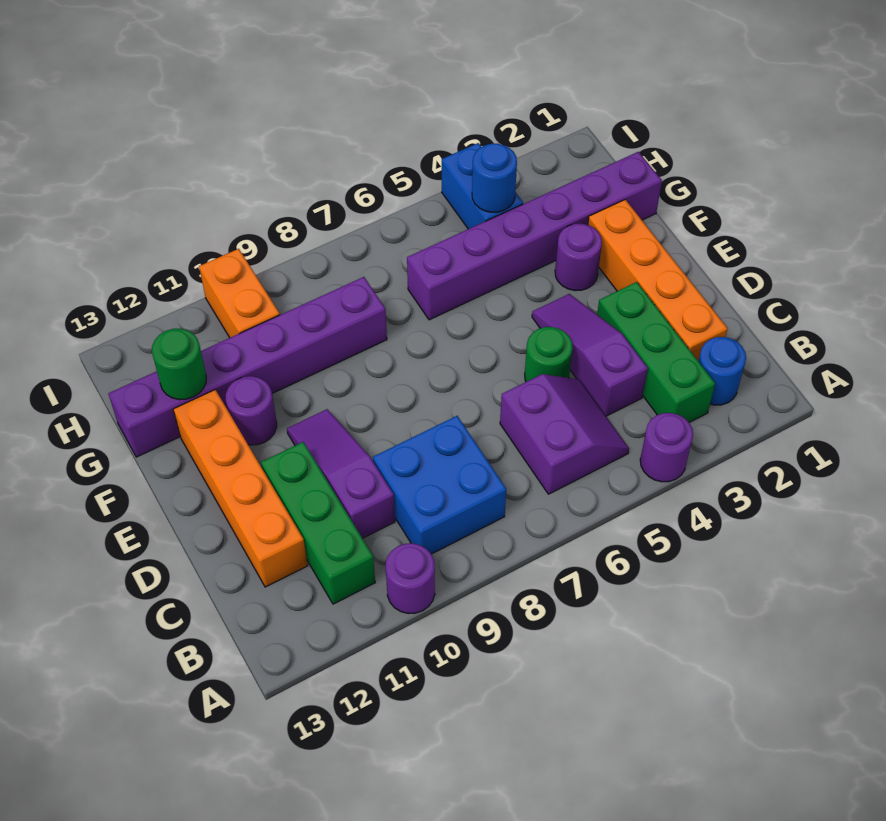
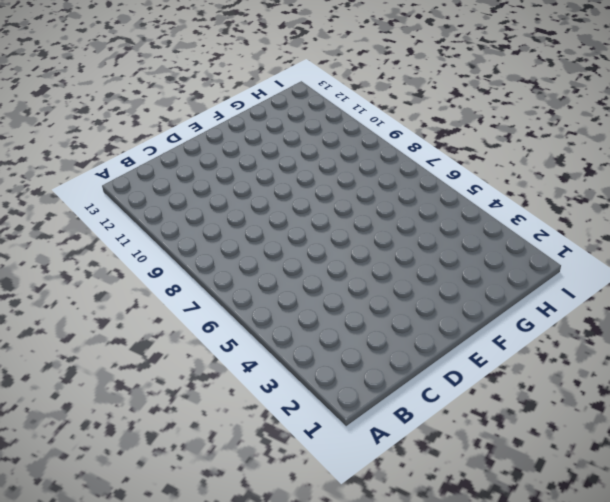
none -> purple round brick A4 level 1
none -> purple round brick A10 level 1
none -> blue round brick B2 level 1

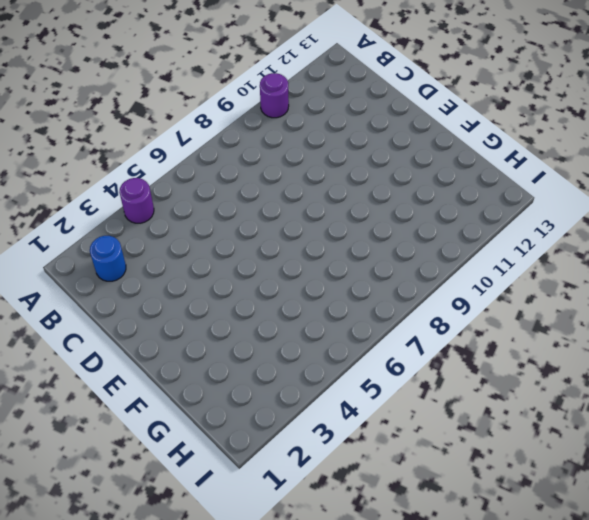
none -> green brick B3:D3 level 1
none -> purple slope B5:C6 level 1 top 6
none -> blue brick B8:C9 level 1

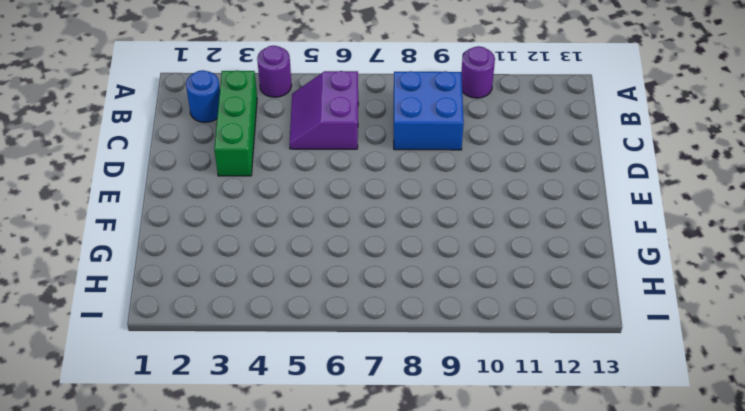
none -> green brick B11:D11 level 1
none -> orange brick C2:F2 level 1
none -> purple slope C4:E4 level 1 top C

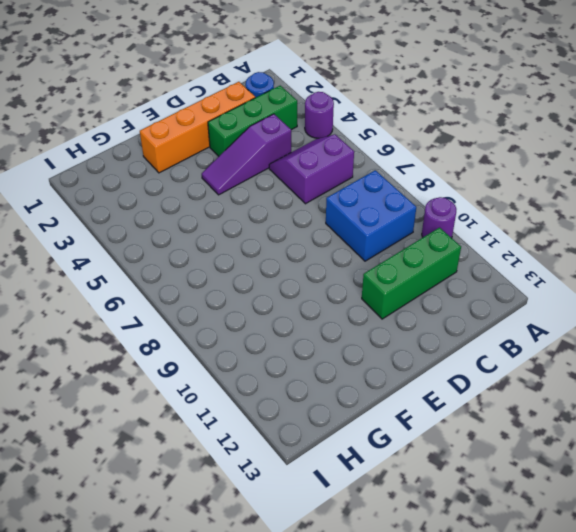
none -> purple slope C10:E10 level 1 top C
none -> orange brick C12:F12 level 1
none -> green round brick D5 level 1

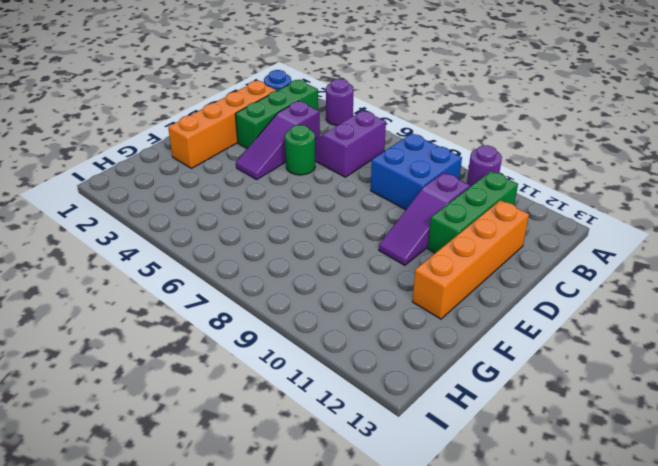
none -> purple round brick F3 level 1
none -> purple round brick F11 level 1
none -> purple brick G1:G6 level 1

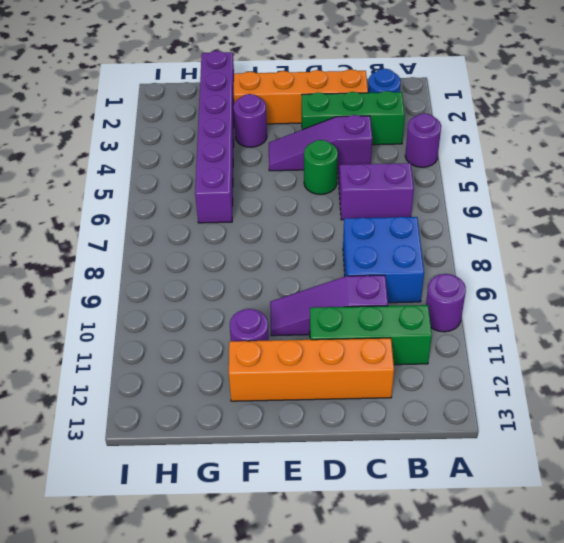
none -> purple brick G8:G13 level 1
none -> blue brick H4:I4 level 1
none -> orange brick H10:I10 level 1

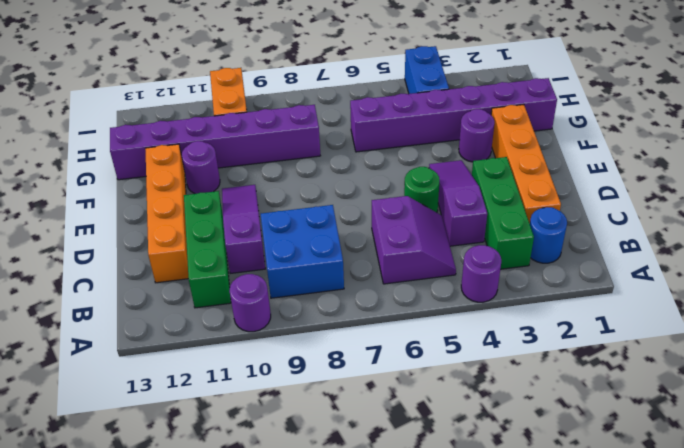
none -> green round brick G12 level 2
none -> blue round brick H4 level 2

